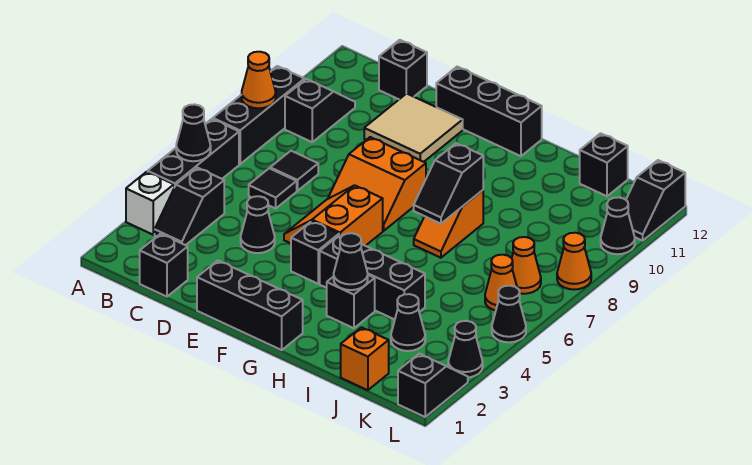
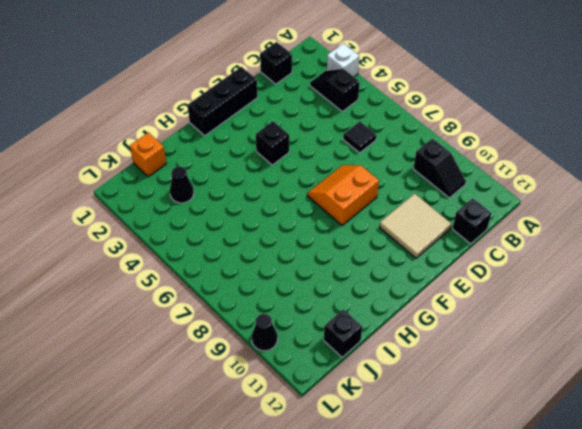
none -> black brick A4:A6 level 1
none -> black brick A7:A9 level 1
none -> black tile C7 level 1
none -> black cone D4 level 1

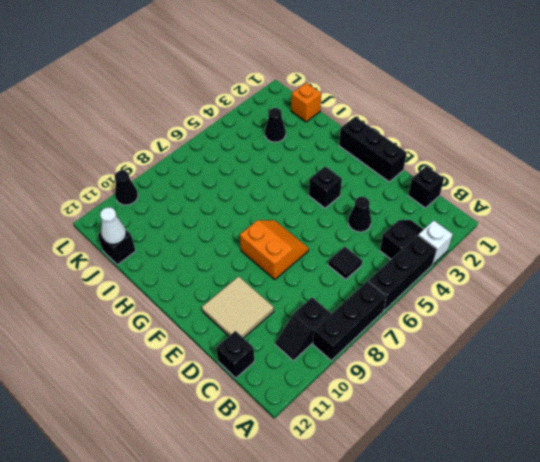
white cone J12 level 2 -> none
none -> black tile C7 level 1
none -> orange slope E5:F6 level 1 top F
none -> black brick E12:G12 level 1
none -> black brick G4:I4 level 1

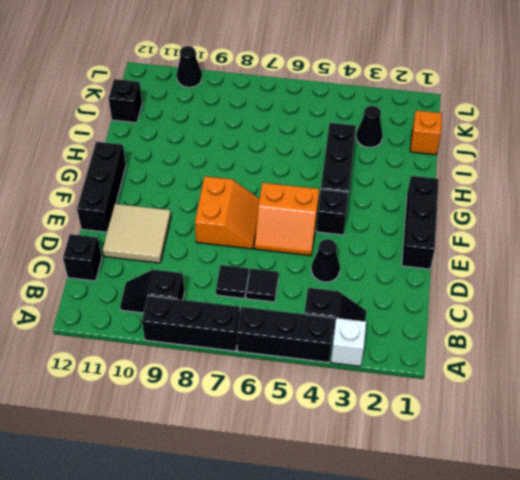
none -> black brick C1 level 1
none -> black brick H3 level 1
none -> orange slope H7:H8 level 1 top 8
none -> orange cone K6 level 1

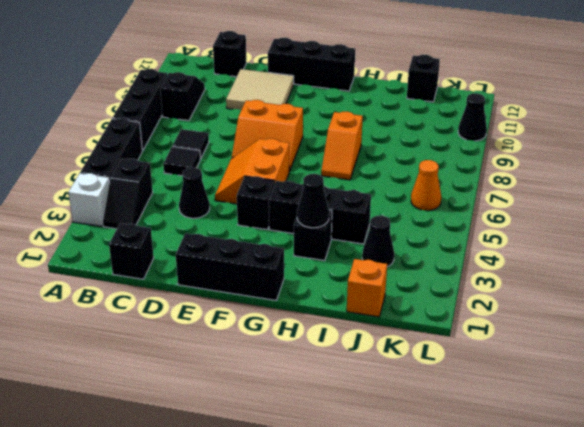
none -> orange cone K7 level 1
none -> black slope L1:L2 level 1 top 1
none -> black cone L3 level 1
none -> black cone L5 level 1

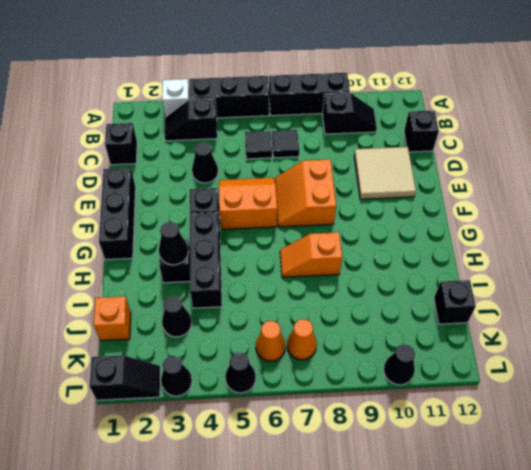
none -> black brick E12:G12 level 1
none -> orange cone L8 level 1
none -> black slope L11:L12 level 1 top 12
none -> black cone A5 level 2

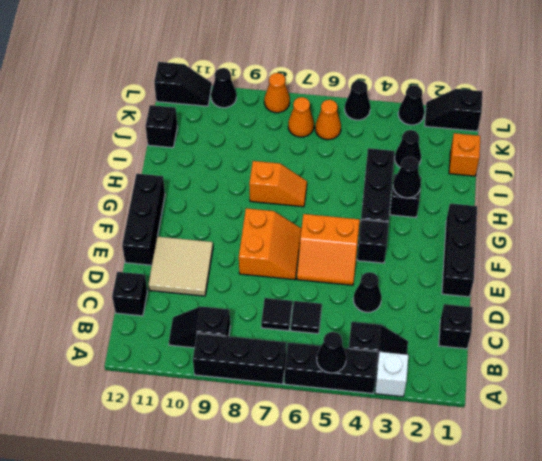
none -> orange cone A8 level 2
none -> black slope H7:H8 level 2 top 8

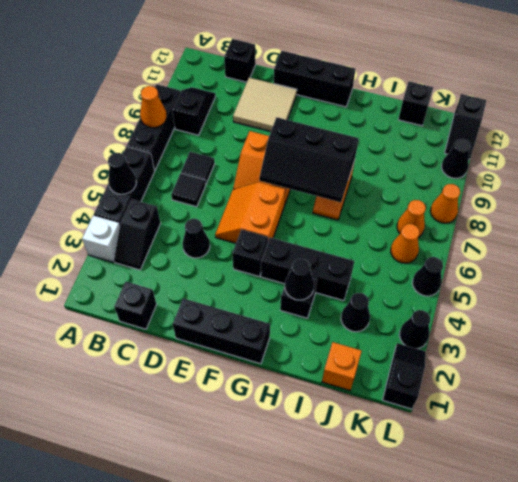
black slope F7:H8 level 2 top 8 -> black slope H7:H8 level 2 top 8

